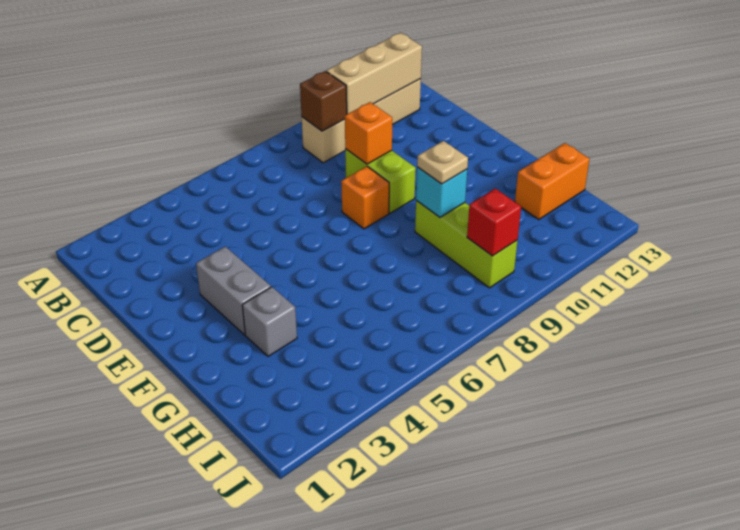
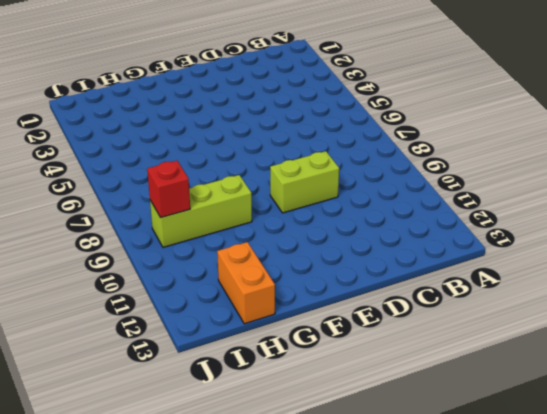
none -> tan brick B9:B12 level 1
none -> grey brick E3:F3 level 1
none -> orange brick E8 level 1

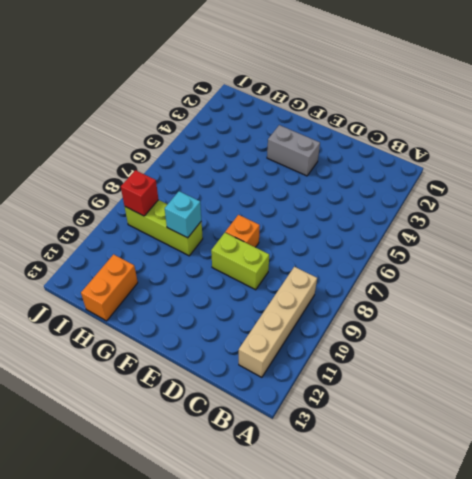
none -> grey brick G3 level 1
none -> brown brick B9 level 2
none -> tan brick B10:B12 level 2

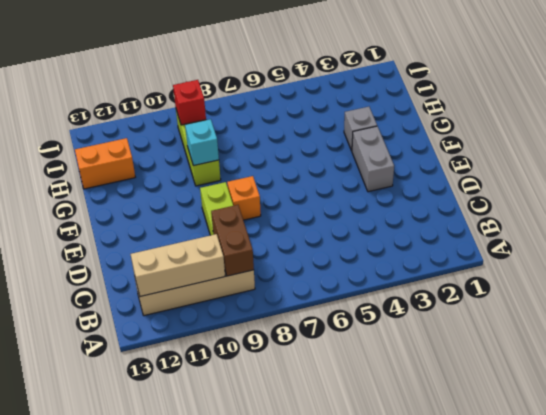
brown brick B9:C9 level 2 -> brown brick B9 level 2
none -> orange brick D9 level 2
none -> tan plate G9 level 3

